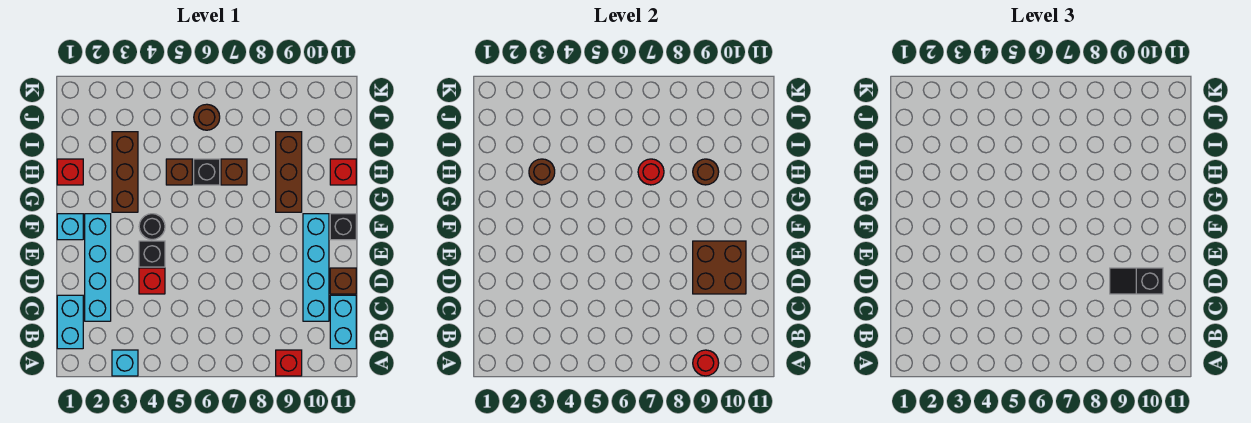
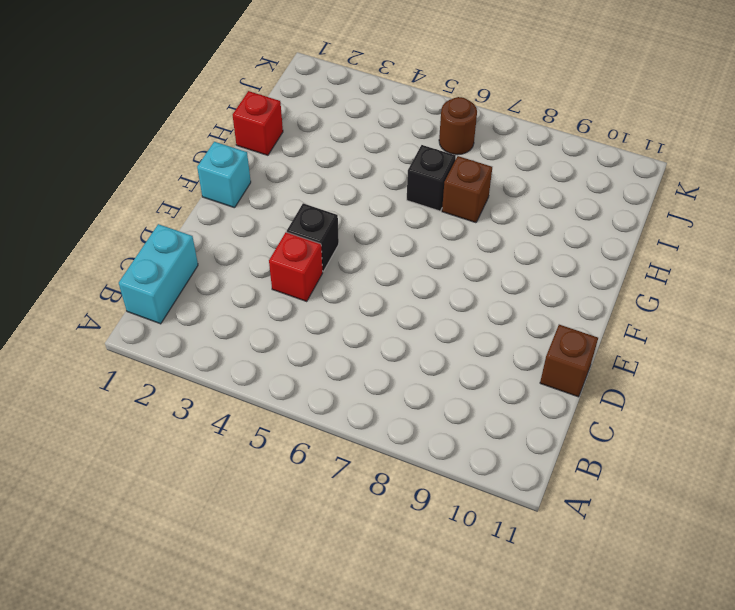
none -> cyan brick A3 level 1
none -> red brick A9 level 1
none -> cyan brick B11:C11 level 1

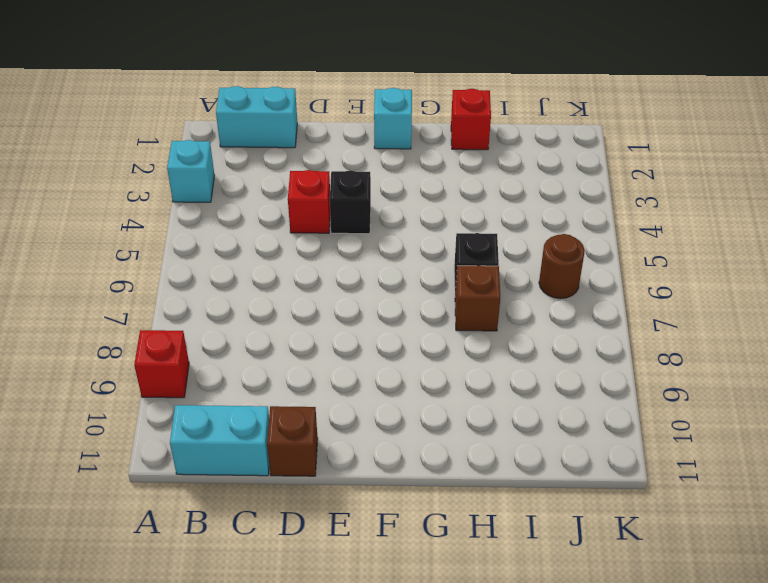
none -> cyan brick C2:F2 level 1
none -> cyan brick C10:F10 level 1
none -> black round brick F4 level 1

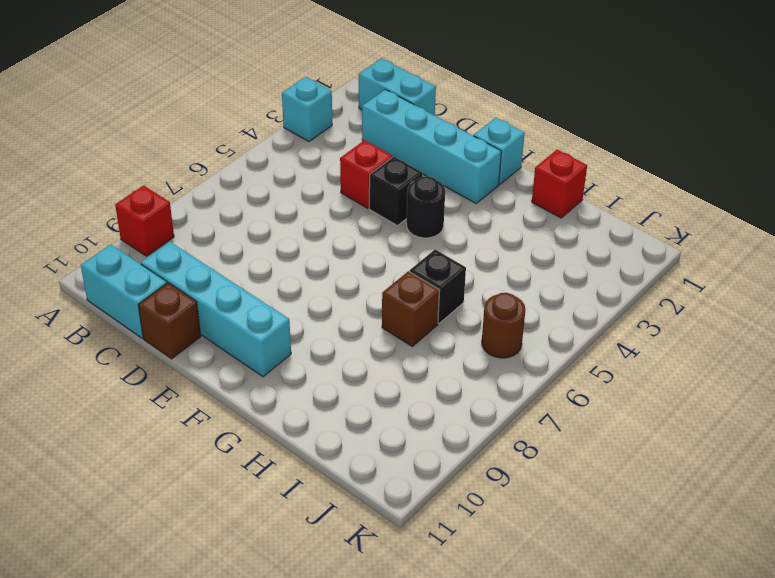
none -> black brick F11 level 1
none -> brown brick G3:I3 level 1
none -> brown brick G9:I9 level 1

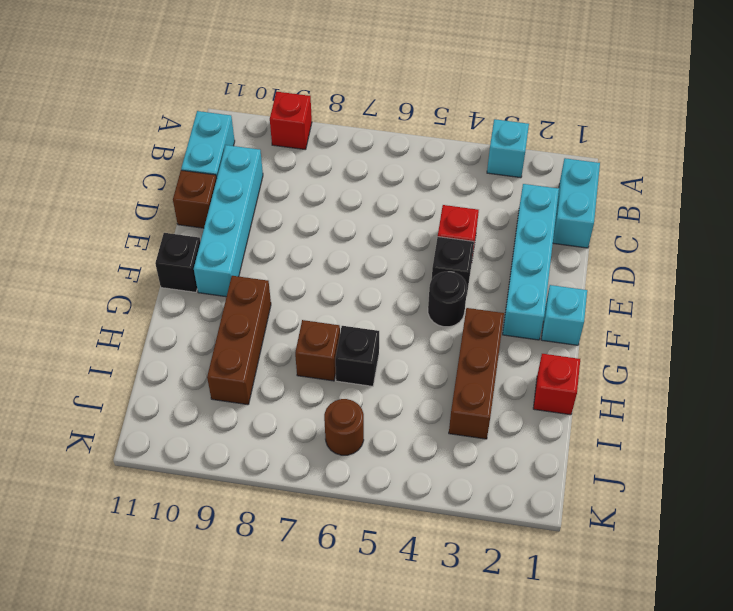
none -> brown brick H5 level 1
none -> red brick H11 level 1
none -> red round brick A9 level 2

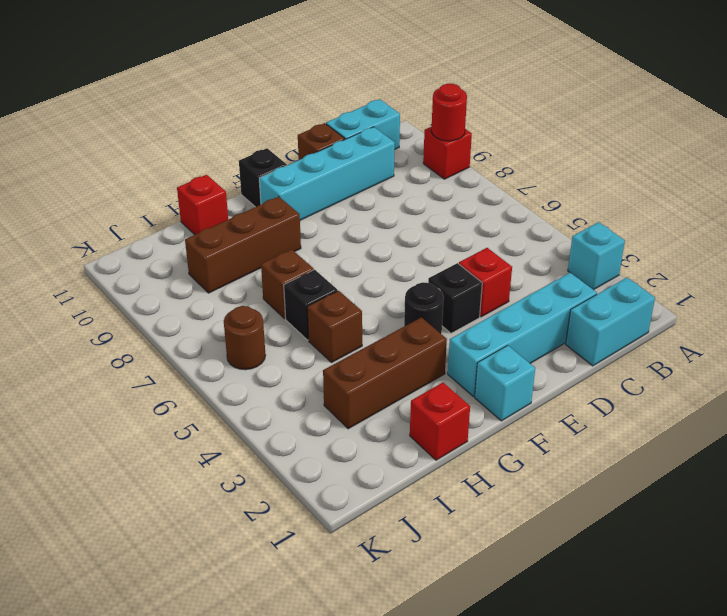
none -> brown brick D9:E10 level 2
none -> brown round brick H3 level 2
none -> red round brick H7 level 2

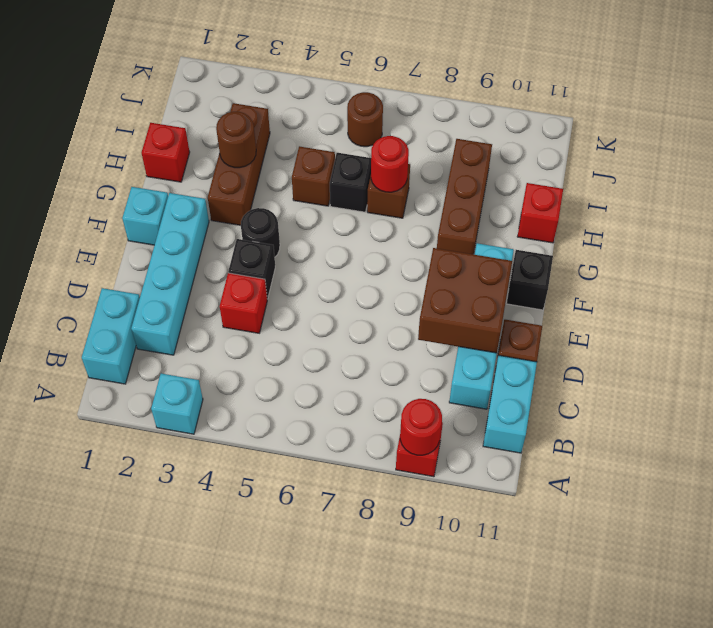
none -> brown round brick H9 level 2
none -> black slope D9:D10 level 3 top 10

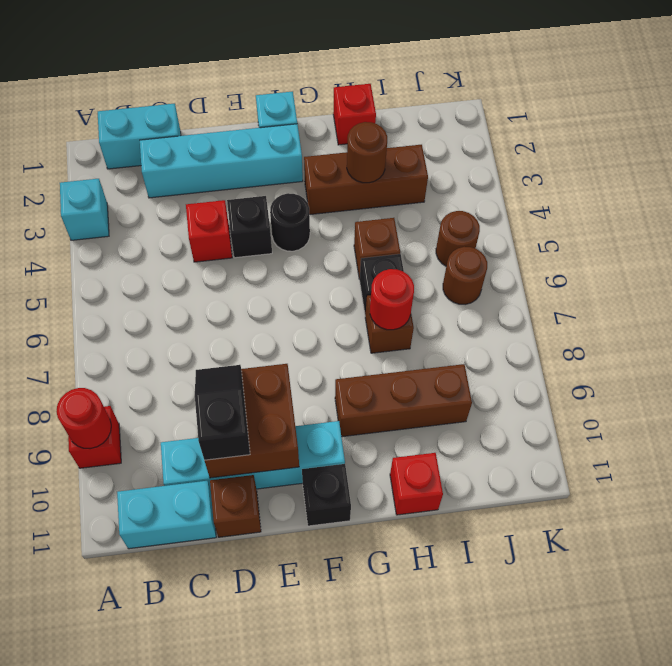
brown round brick J5 level 1 -> brown round brick H9 level 2

